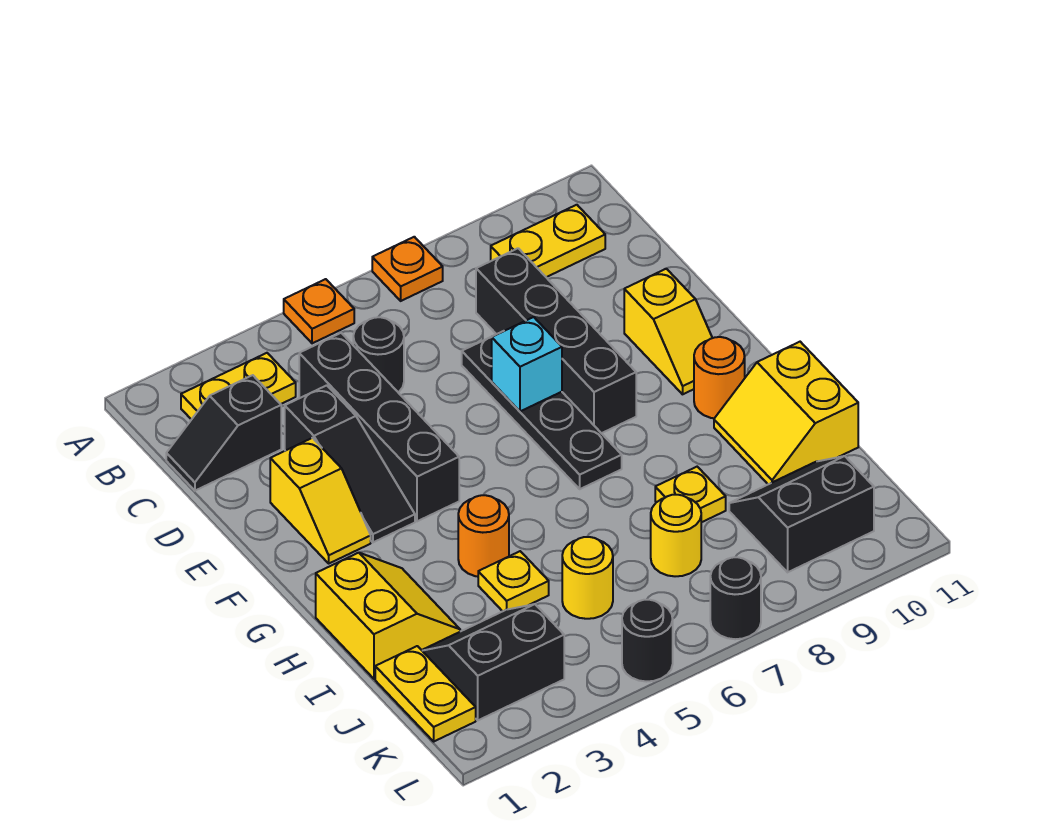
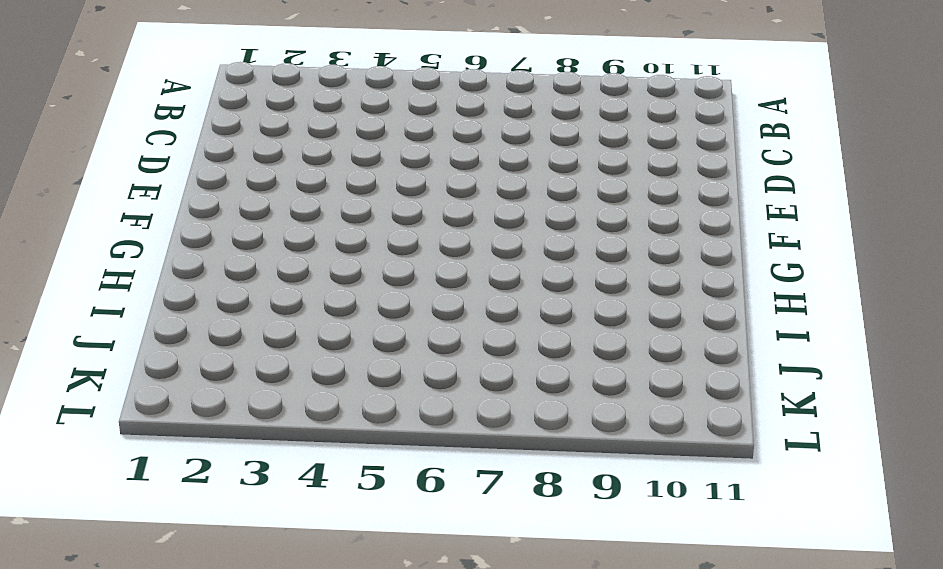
none -> orange plate A5 level 1
none -> orange plate A7 level 1
none -> yellow plate B2:B3 level 1

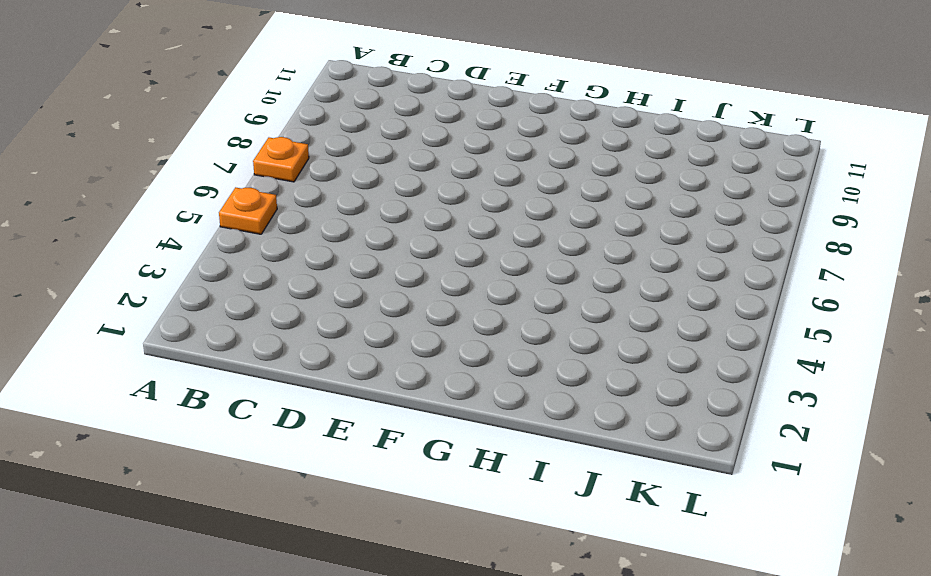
none -> yellow plate B2:B3 level 1
none -> yellow plate B9:B10 level 1
none -> black slope C1:C2 level 1 top 2

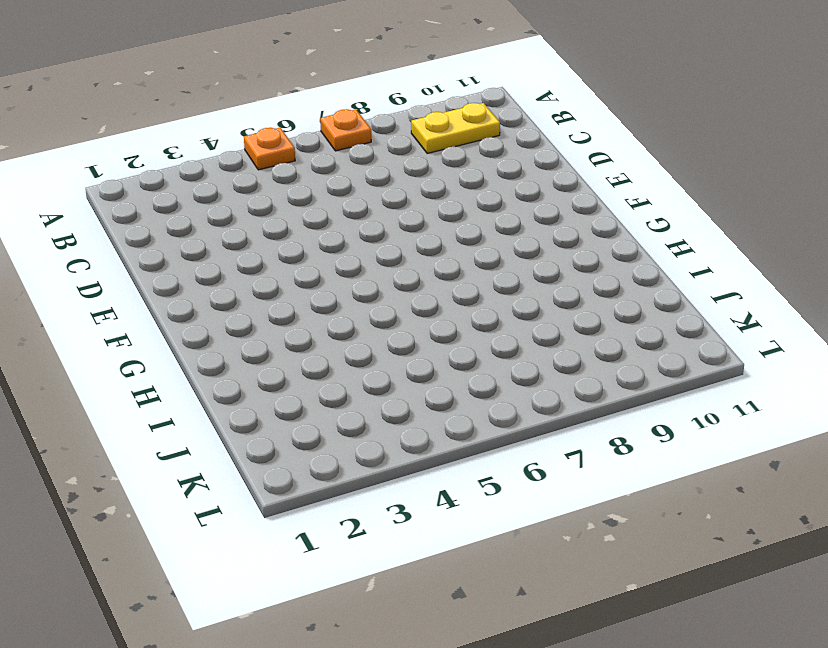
none -> yellow plate B2:B3 level 1
none -> black slope C1:C2 level 1 top 2
none -> black brick C4:F4 level 1

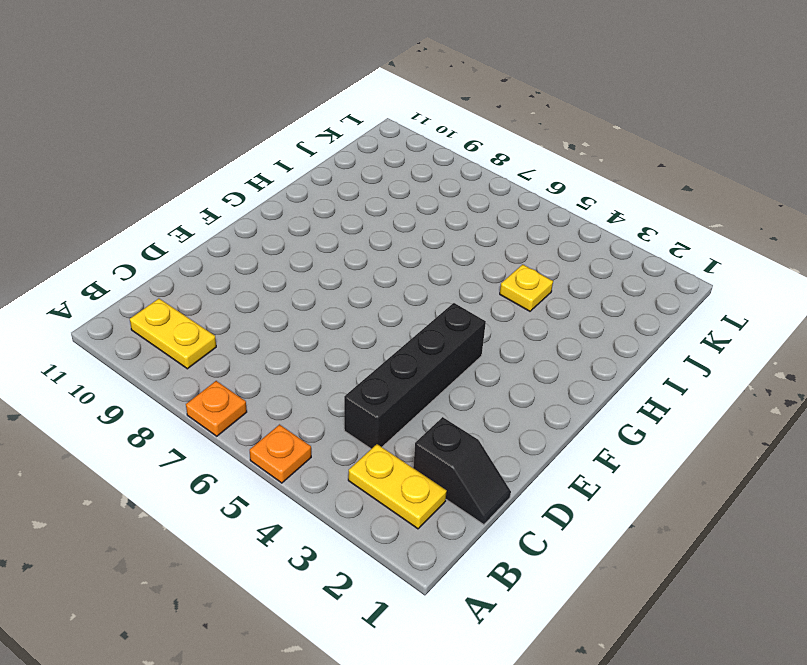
none -> black round brick C5 level 1
none -> black brick C8:F8 level 1
none -> black slope D3:F3 level 1 top D

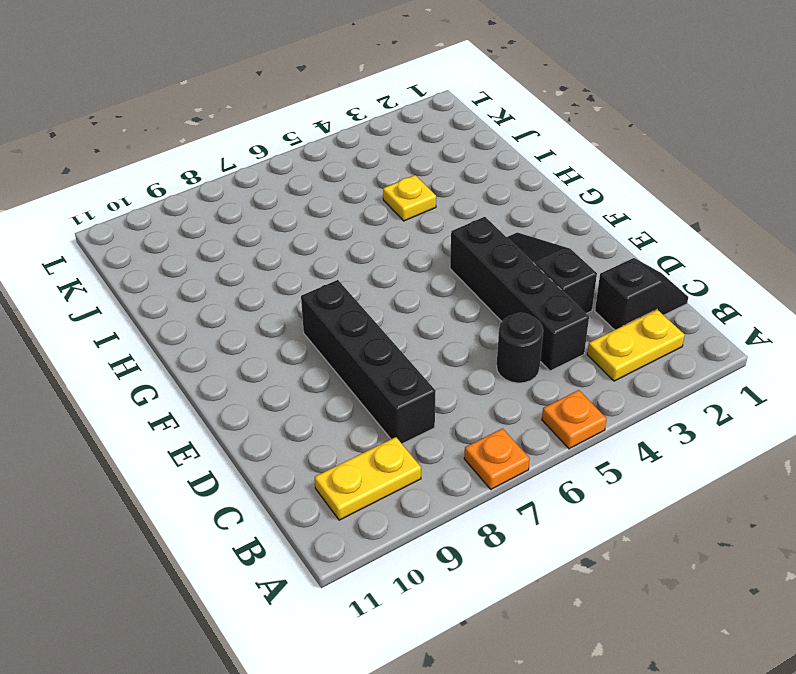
none -> black plate D7:G7 level 1
none -> yellow slope E2:F2 level 1 top E
none -> yellow slope E10:F10 level 1 top E

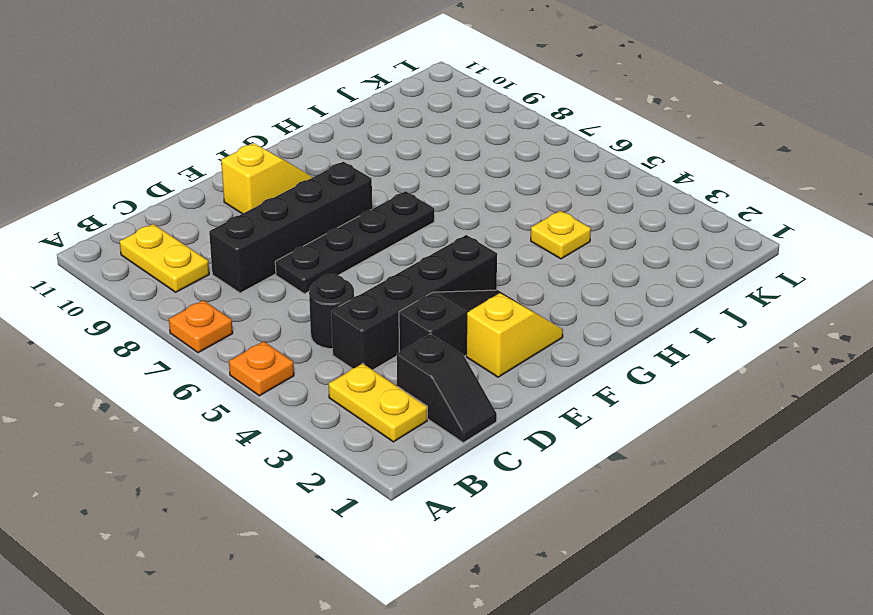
none -> orange round brick G10 level 1
none -> yellow slope H1:I2 level 1 top 1
none -> orange round brick H4 level 1

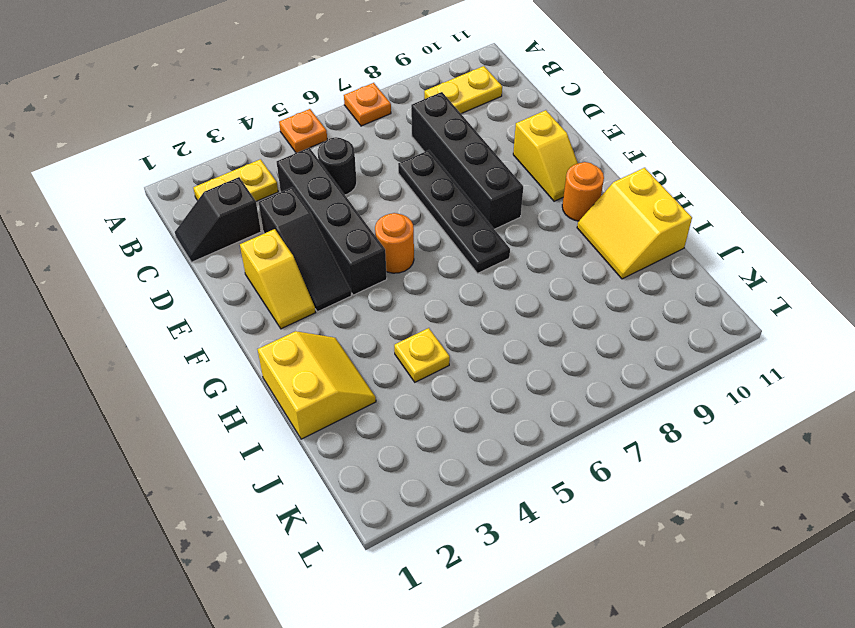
orange round brick F5 level 1 -> orange round brick H4 level 1
none -> yellow plate I8 level 1
none -> yellow plate J1:K1 level 1
none -> black slope J2:K3 level 1 top K

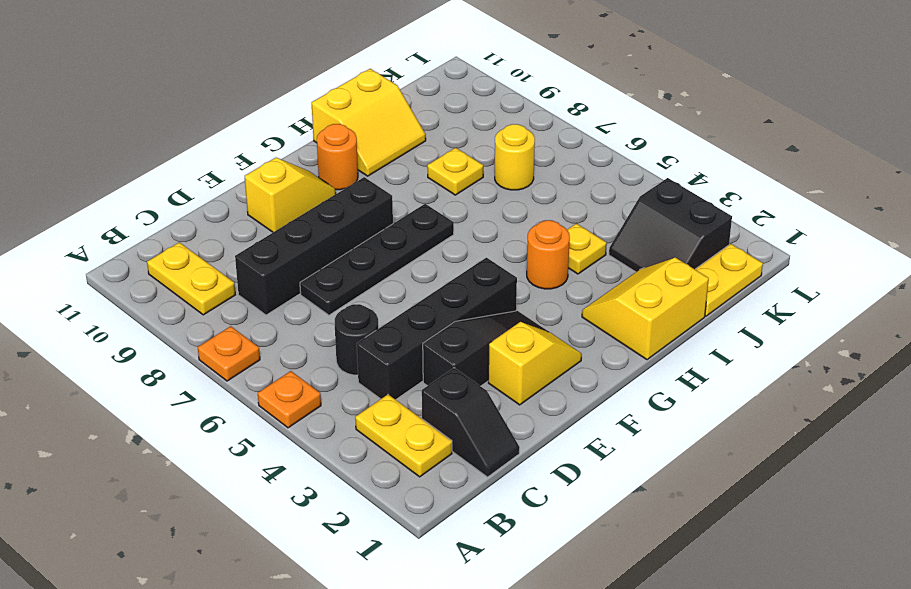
none -> yellow round brick J5 level 1
none -> black slope J9:K10 level 1 top K
none -> black round brick L5 level 1

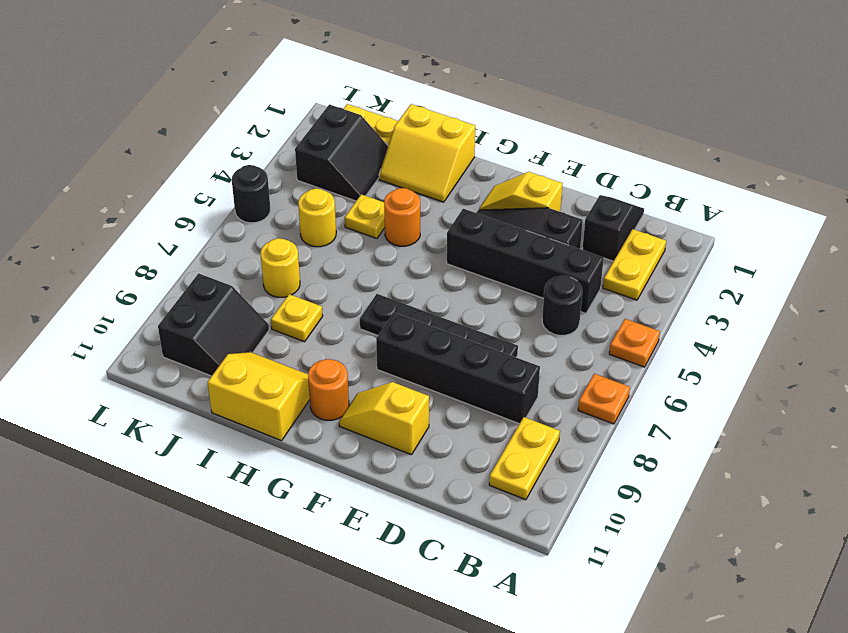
none -> black round brick L7 level 1
none -> cyan brick E7 level 2

